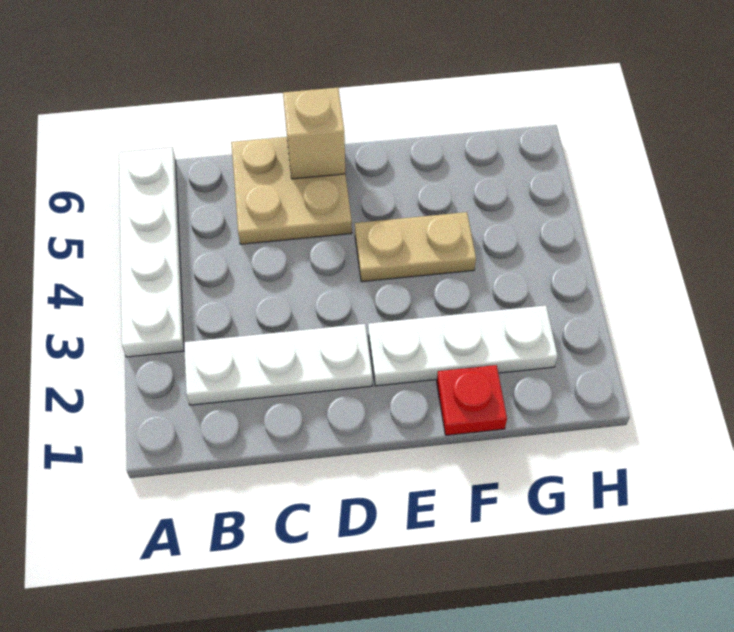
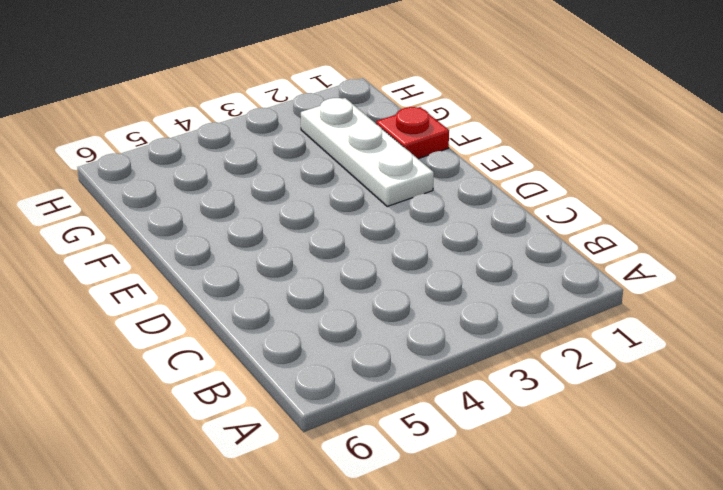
none -> white plate A3:A6 level 1
none -> white plate B2:D2 level 1

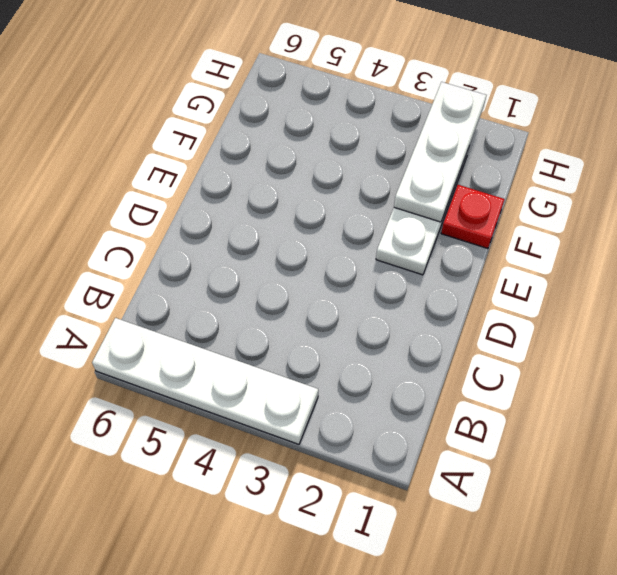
white plate F2:H2 level 2 -> white plate B2:D2 level 1
none -> tan plate C5:D6 level 1
none -> tan plate E4:F4 level 1

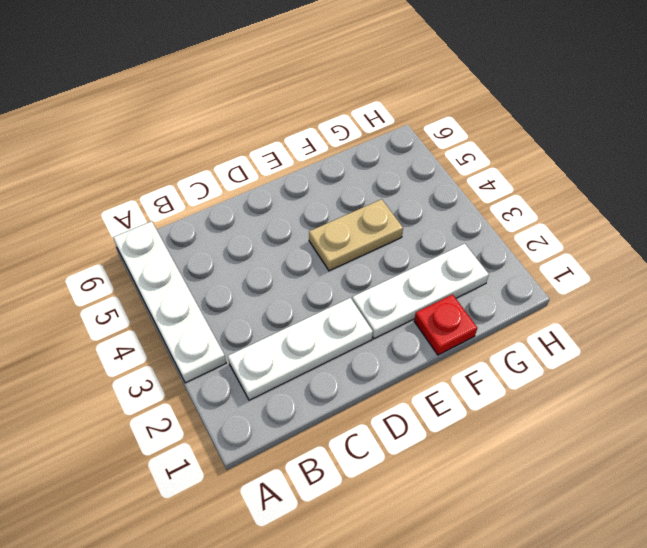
none -> tan plate C5:D6 level 1
none -> tan brick D6 level 2

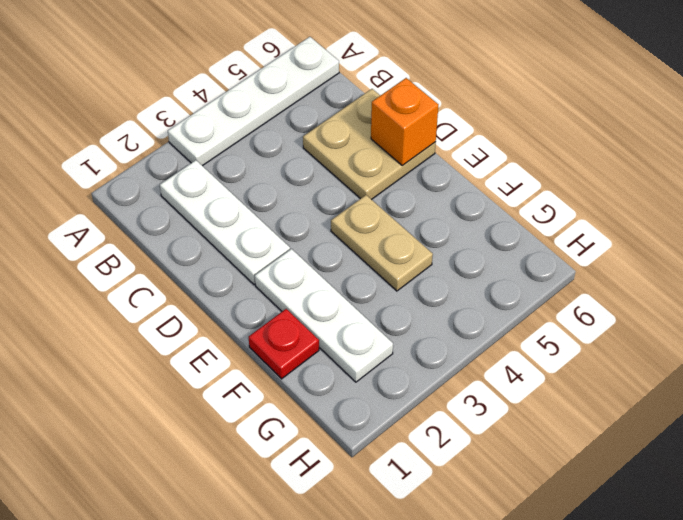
orange brick D6 level 2 -> tan brick D6 level 2

